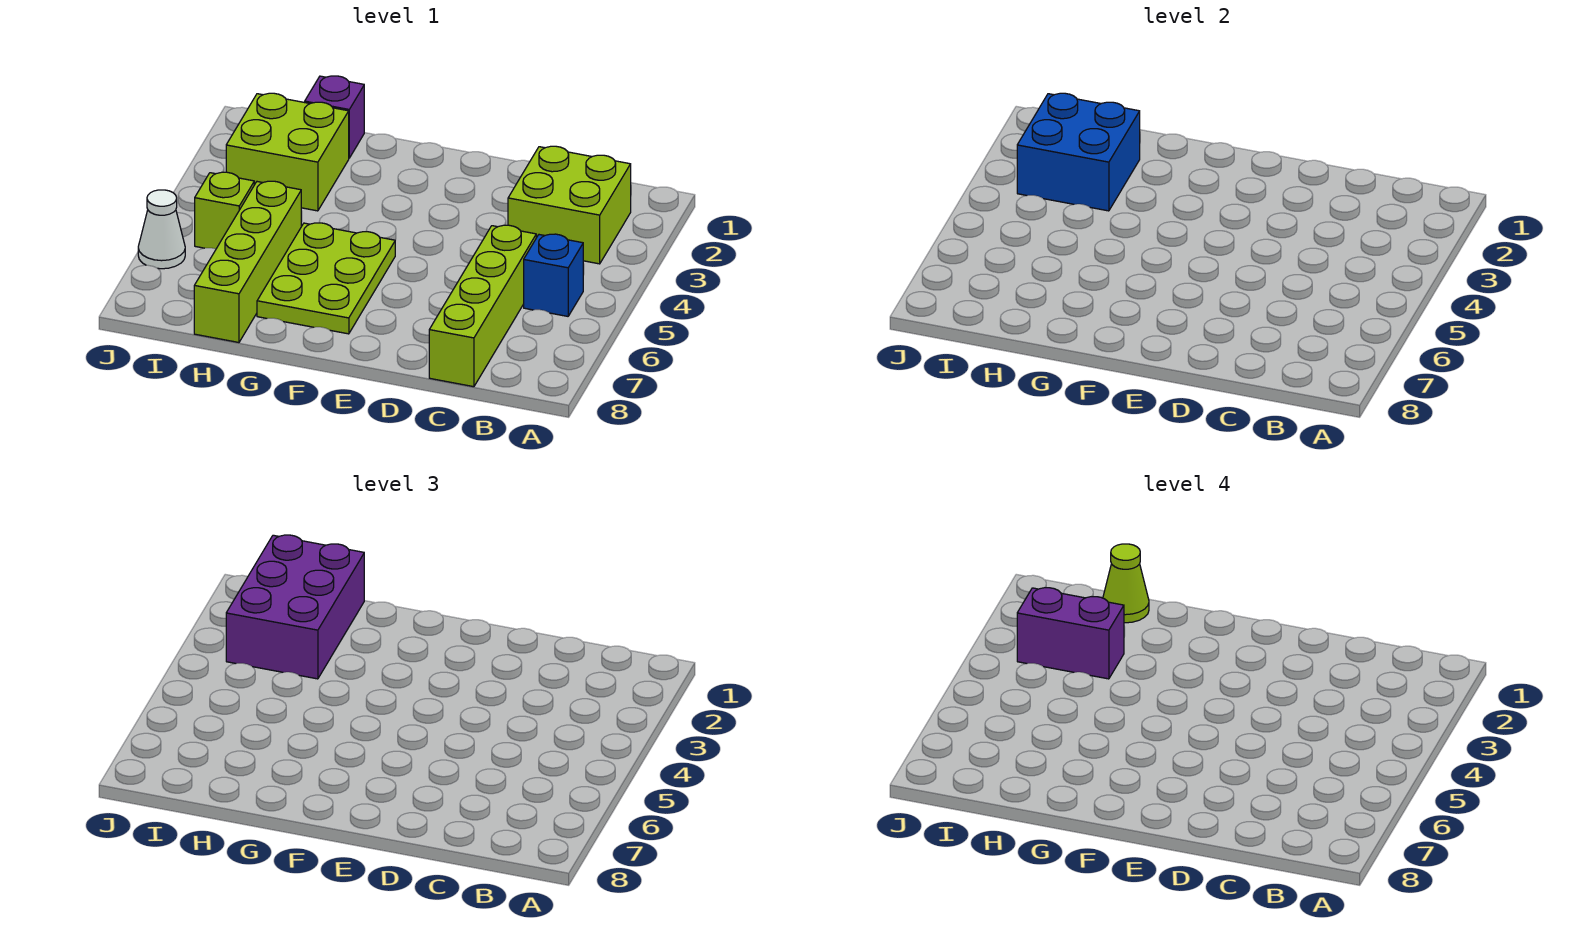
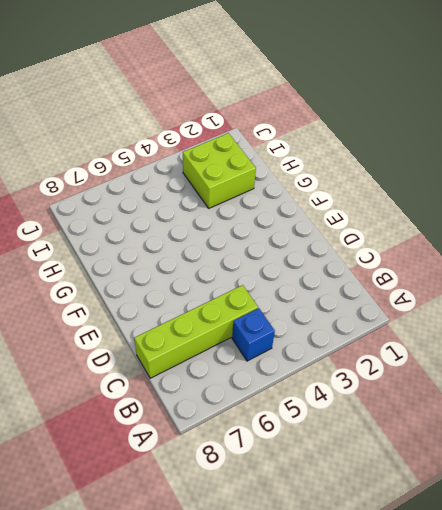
none -> lime brick B2:C3 level 1
none -> lime plate F5:G7 level 1
none -> purple brick H1 level 1

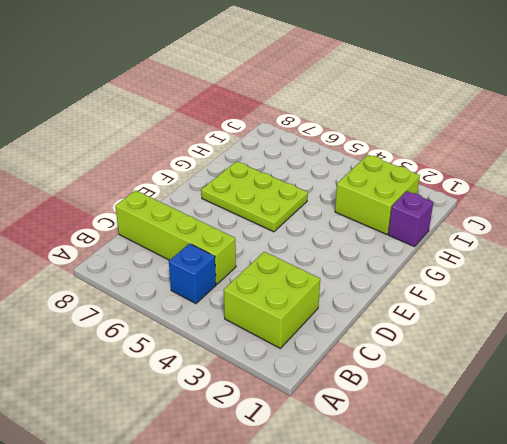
none -> lime brick H5:H8 level 1
none -> lime brick I5 level 1
none -> white cone J6 level 1

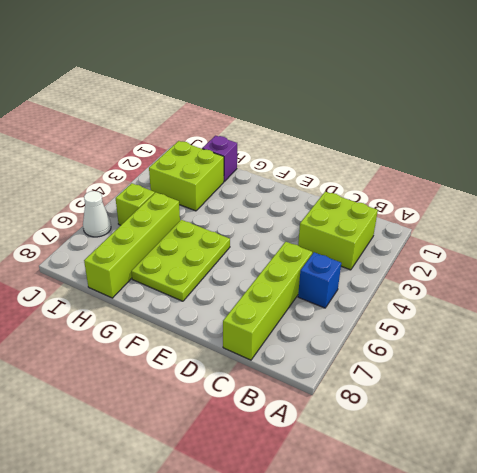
none -> blue brick H2:I3 level 2
none -> purple brick H1:I3 level 3
none -> lime cone H1 level 4

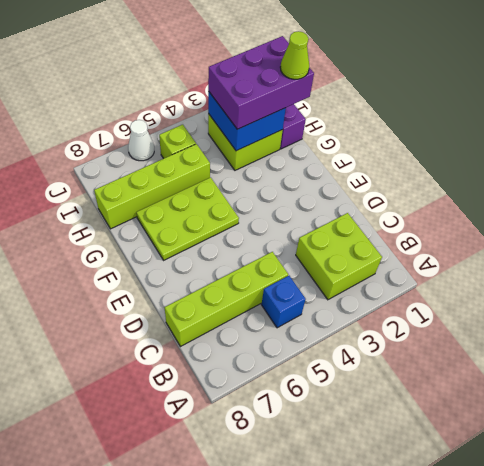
none -> purple brick H3:I3 level 4

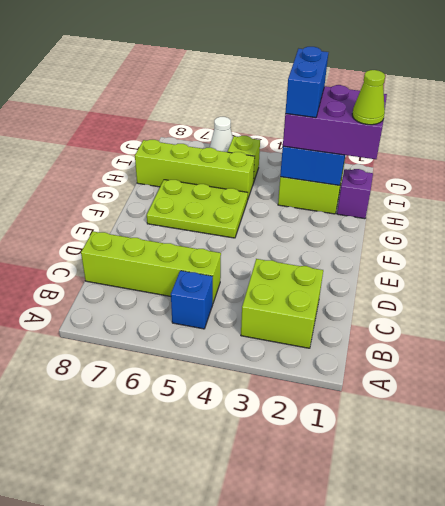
blue brick H3:I3 level 4 -> purple brick H3:I3 level 4

